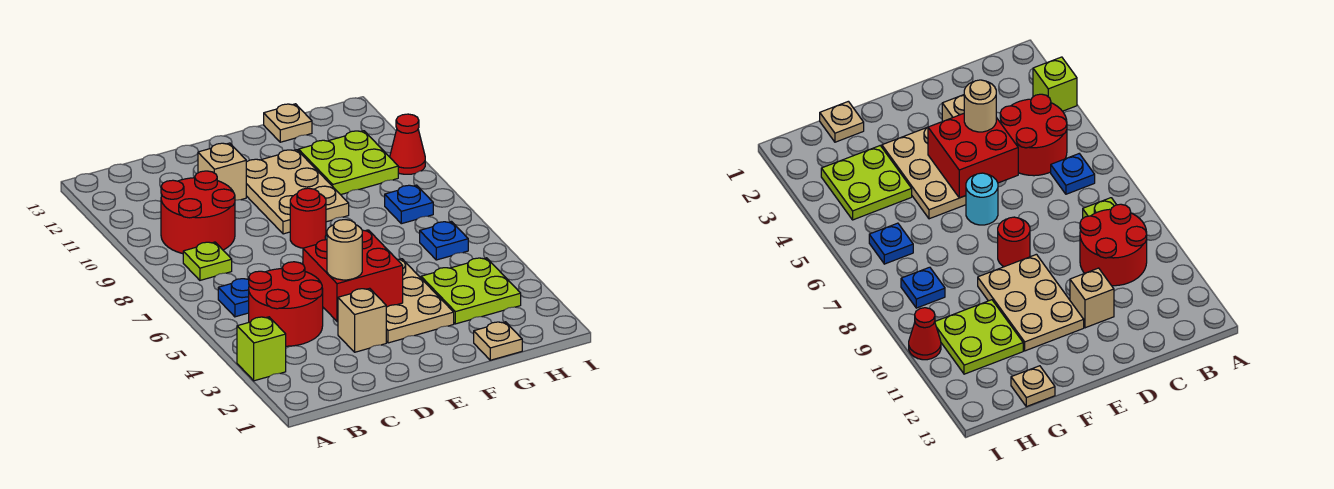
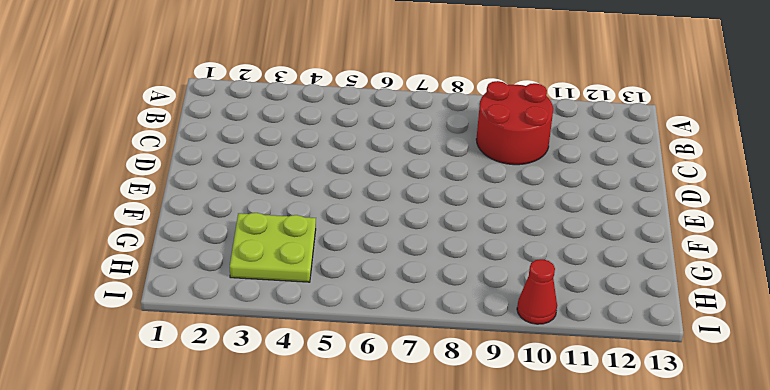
none -> lime brick A3 level 1
none -> red round brick B4:C5 level 1
none -> blue plate B6 level 1

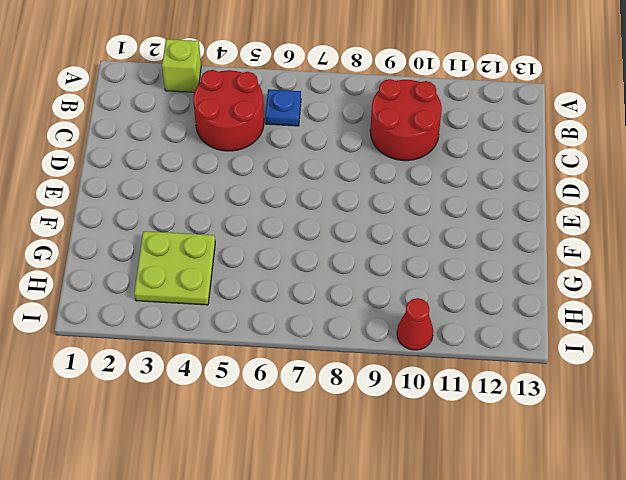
none -> lime plate B8 level 1
none -> tan brick D3 level 1
none -> tan brick D11 level 1

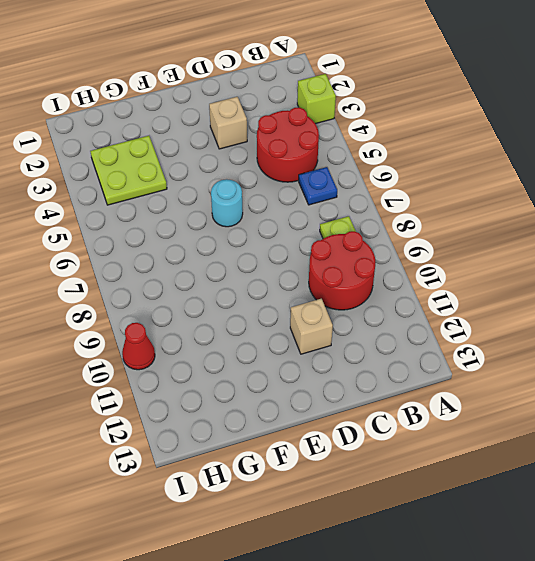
none -> tan plate E3:F5 level 1
none -> red round brick E8 level 1
none -> tan plate E9:F11 level 1

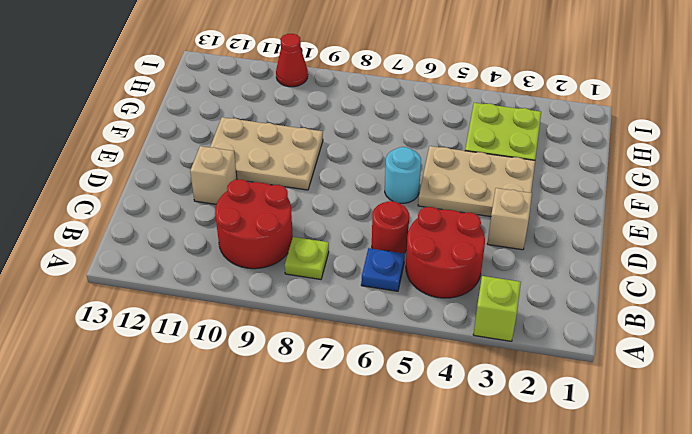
red round brick C6 level 1 -> red round brick E8 level 1
none -> tan plate G1 level 1
none -> lime plate G10:H11 level 1
none -> tan plate G13 level 1

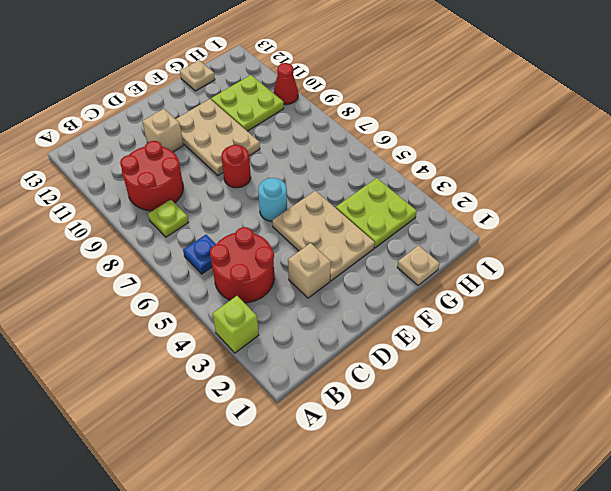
none -> blue plate H6 level 1
none -> blue plate H8 level 1
none -> red brick D4:E5 level 2

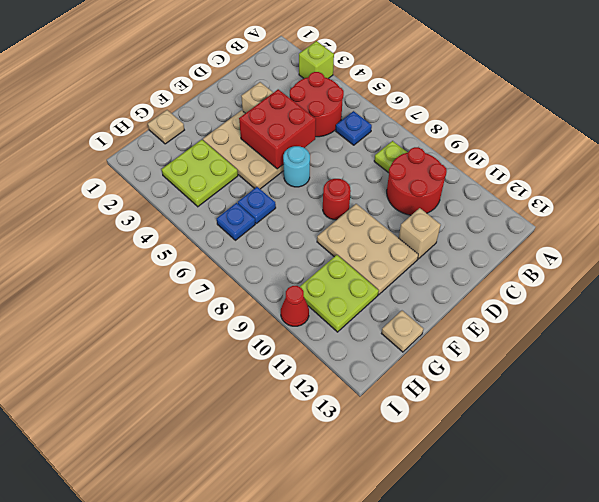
blue plate G6 level 1 -> blue plate H8 level 1
none -> tan round brick D4 level 3

